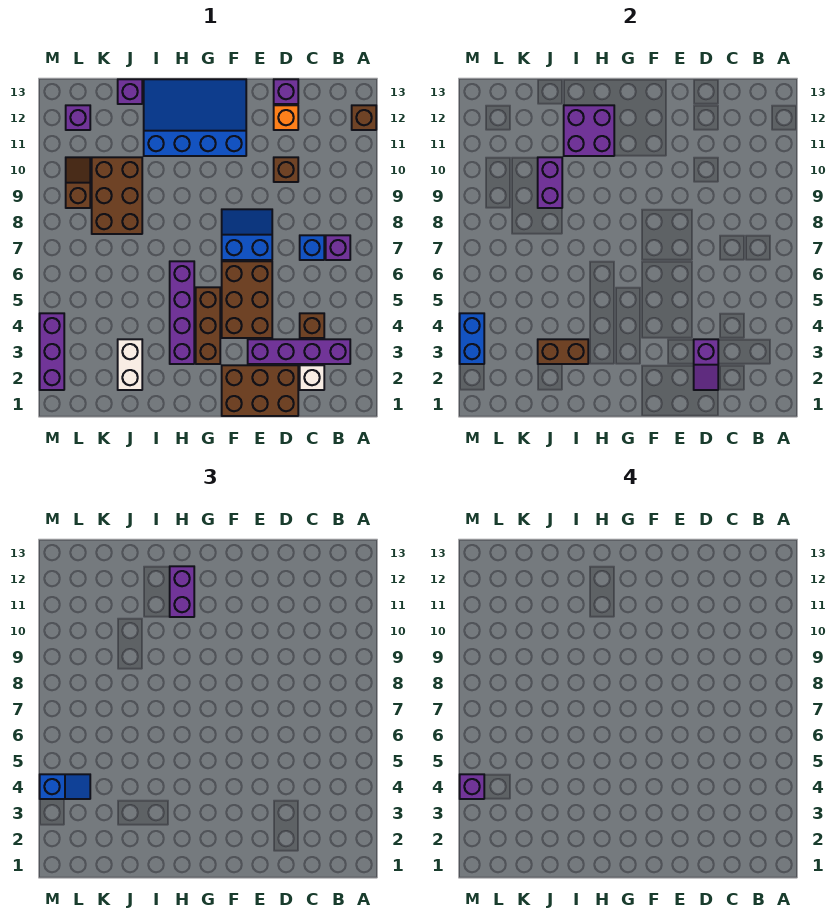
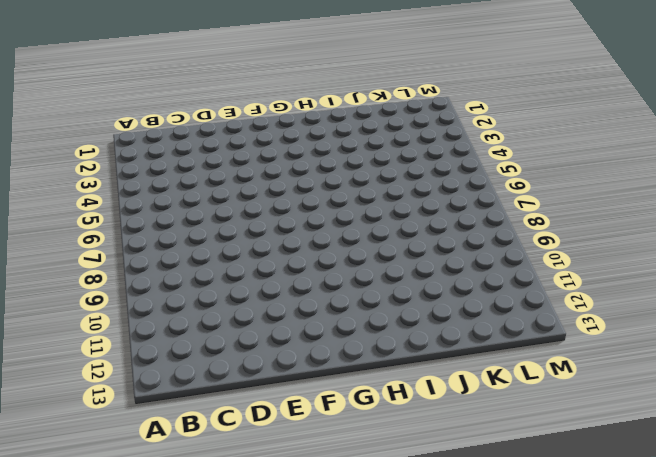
none -> brown brick A12 level 1
none -> purple brick B3:E3 level 1
none -> purple brick B7 level 1

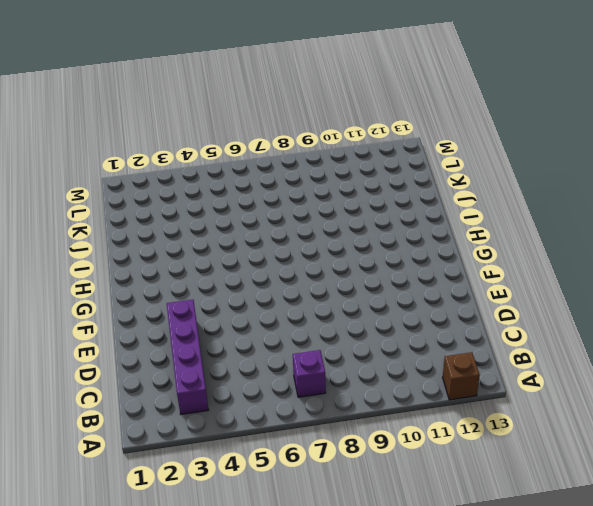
none -> white brick C2 level 1
none -> brown brick C4 level 1
none -> blue brick C7 level 1

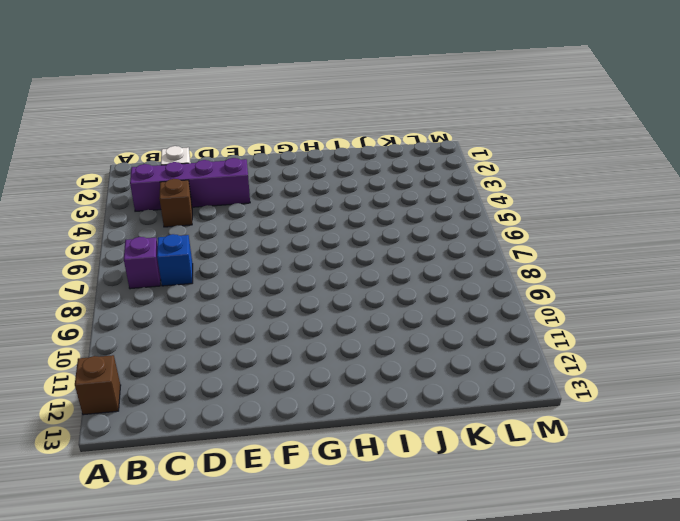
none -> brown brick D1:F2 level 1
none -> brown brick D10 level 1
none -> orange brick D12 level 1

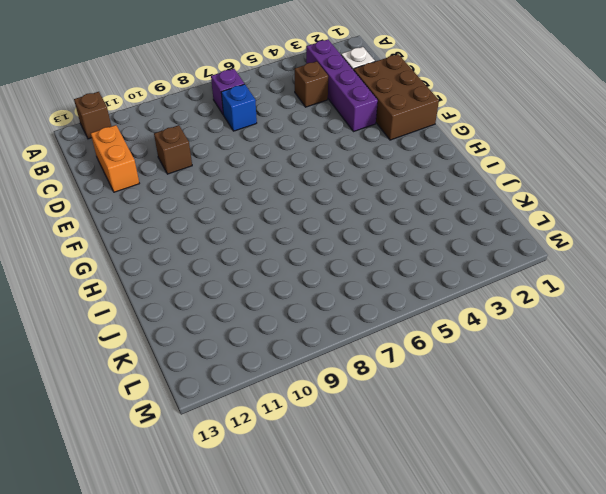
orange brick C12:D12 level 1 -> orange brick D12 level 1
none -> purple brick D13 level 1
none -> brown brick E4:F6 level 1
none -> blue slope E7:F8 level 1 top 7

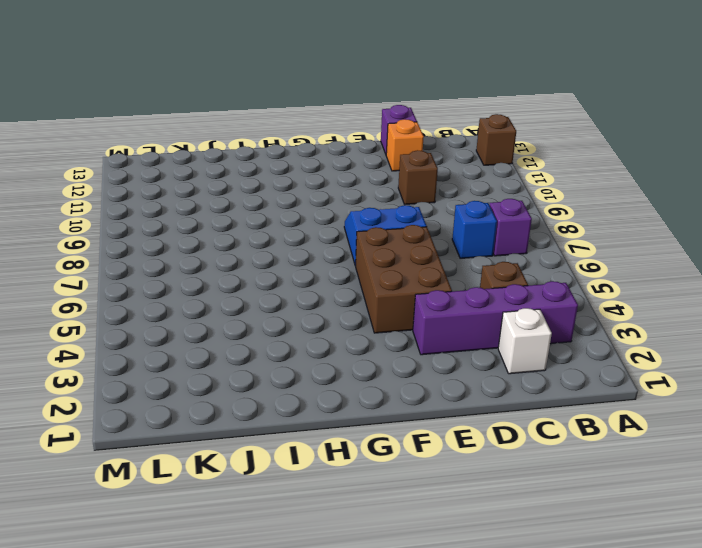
none -> brown brick D1:F2 level 1
none -> blue slope F11:I13 level 1 top 11
none -> brown brick G3:G5 level 1

